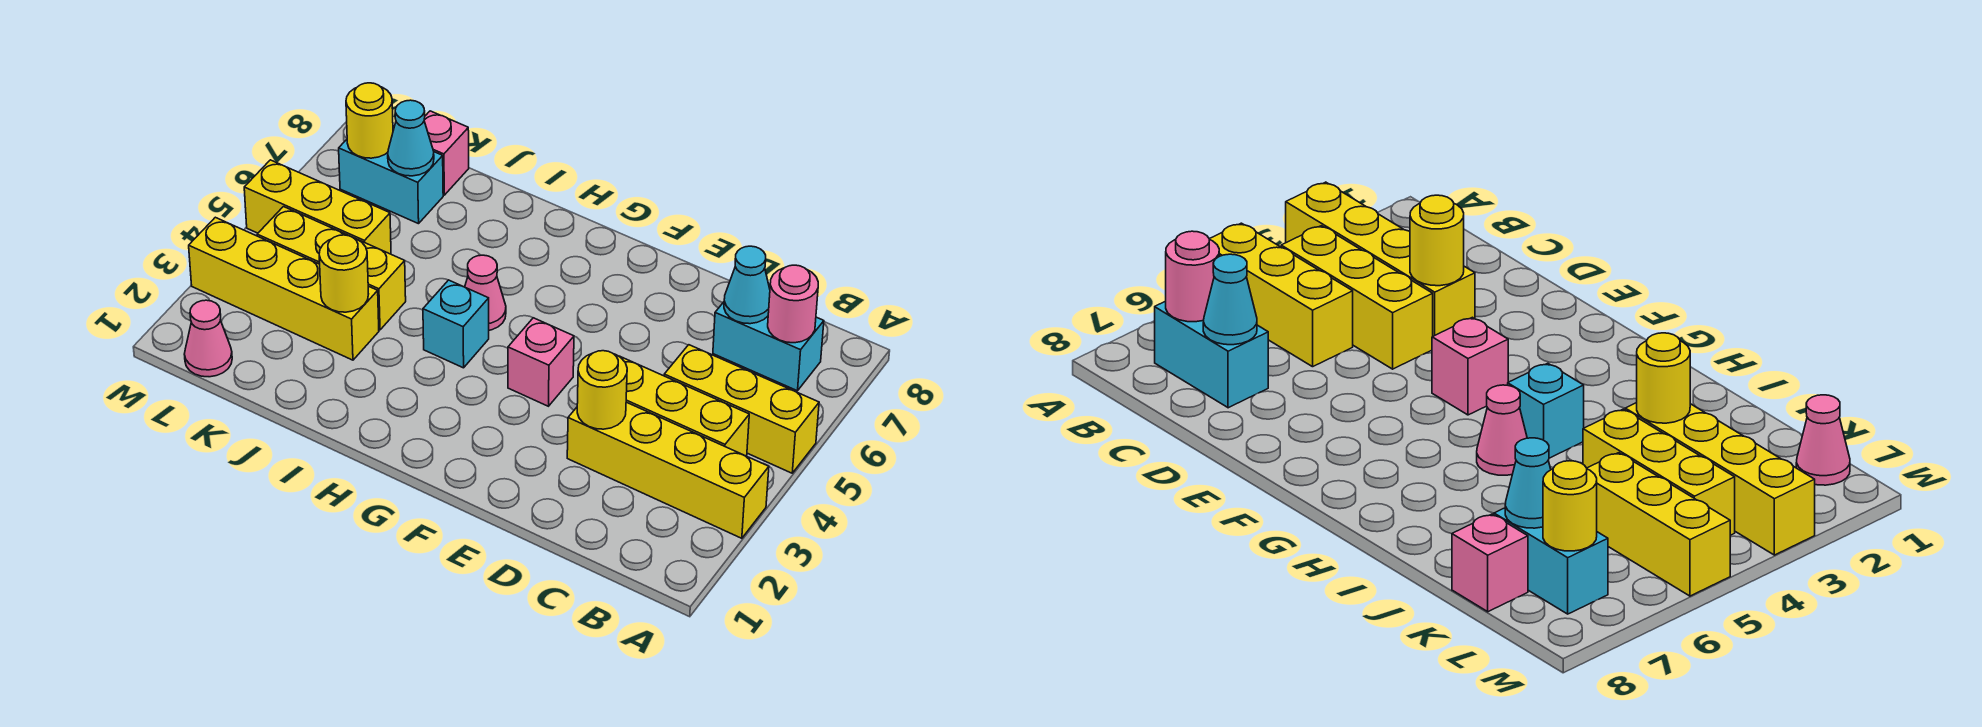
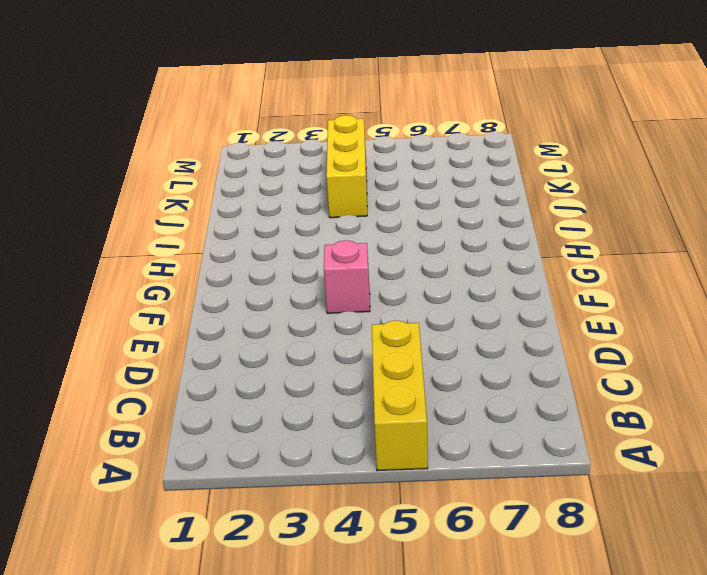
none -> yellow brick A3:D3 level 1
none -> yellow brick B4:D4 level 1
none -> cyan brick B7:C7 level 1

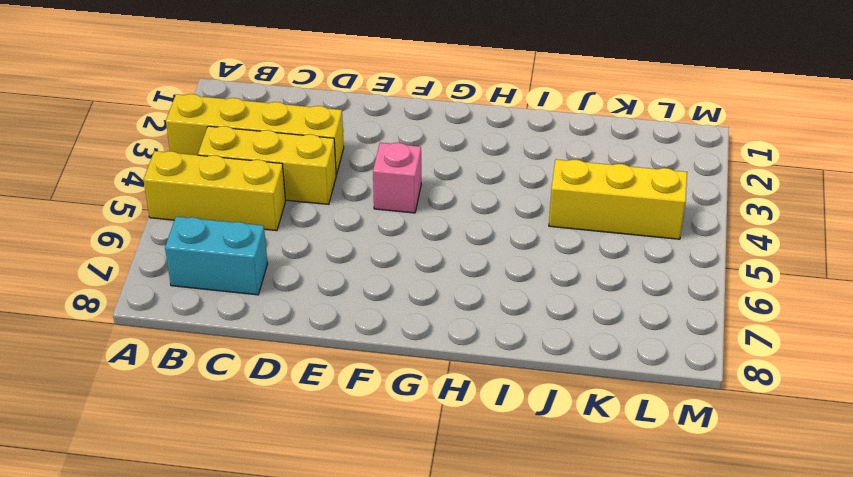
none -> cyan brick H4 level 1
none -> pink cone H5 level 1
none -> yellow brick J3:M3 level 1

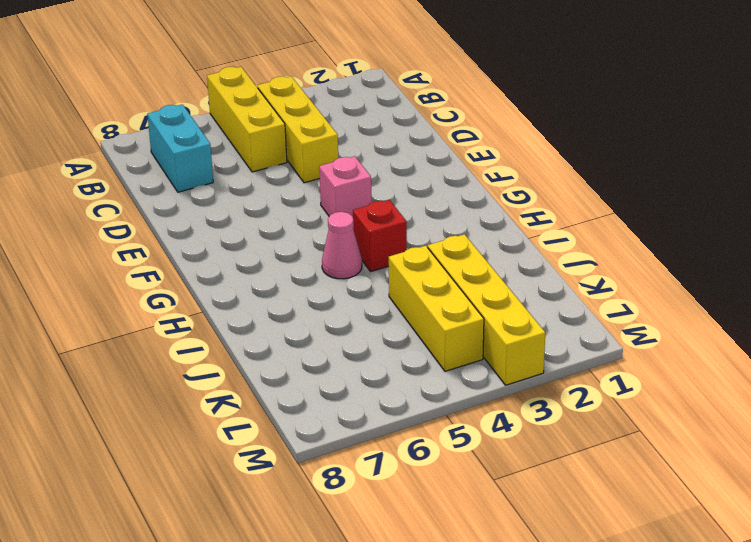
red brick H4 level 1 -> cyan brick H4 level 1
none -> yellow brick A3:D3 level 1
none -> yellow brick K5:M5 level 1
none -> cyan brick K7:L7 level 1

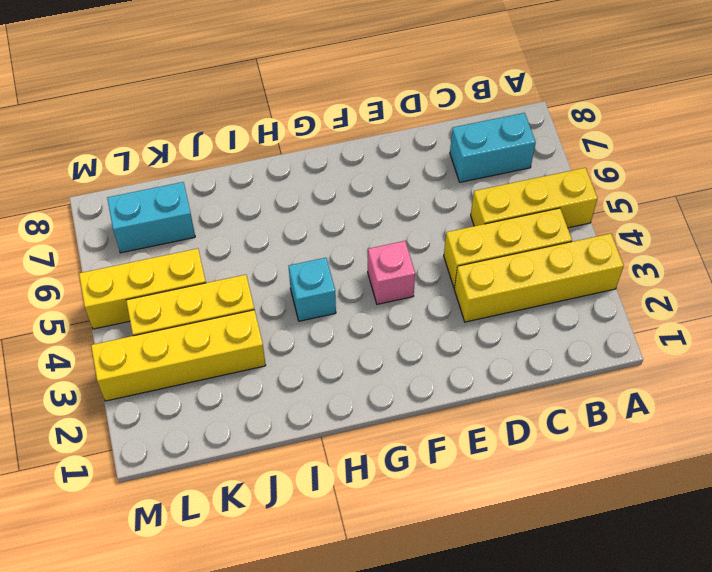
none -> pink cone H5 level 1
none -> pink brick K8 level 1
none -> pink cone L1 level 1

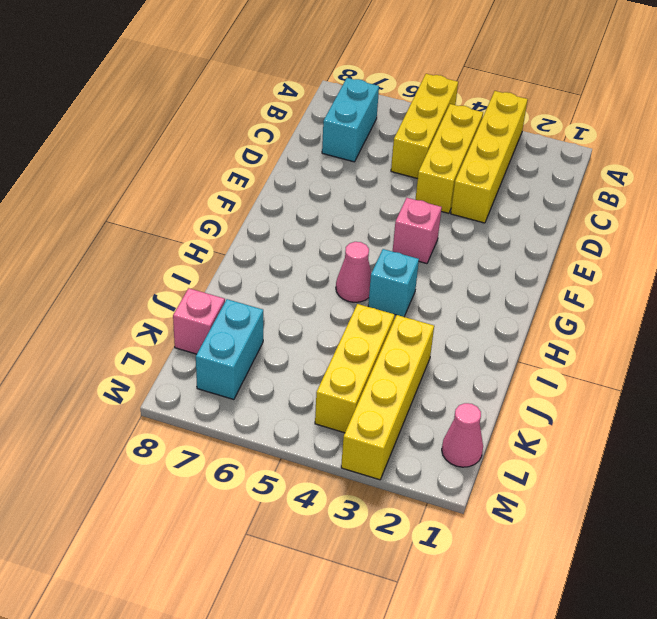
none -> yellow brick K5:M5 level 1
none -> pink round brick B7 level 2
none -> cyan cone C7 level 2

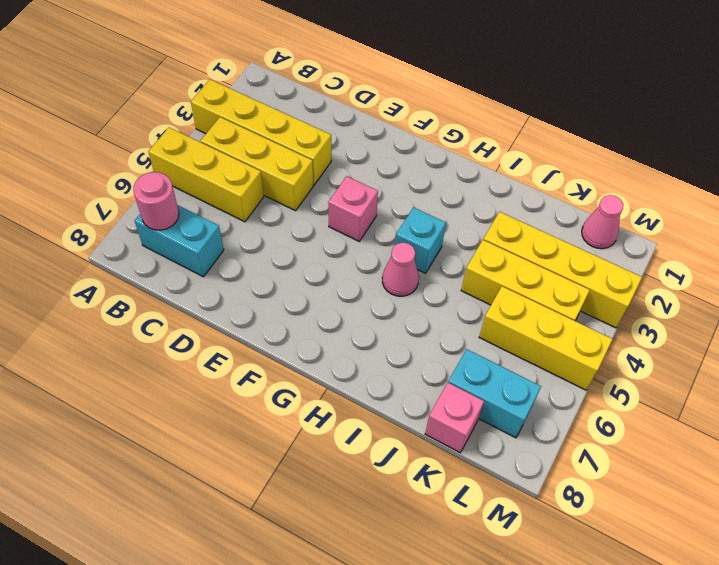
none -> cyan cone C7 level 2
none -> yellow round brick D3 level 2
none -> yellow round brick J3 level 2

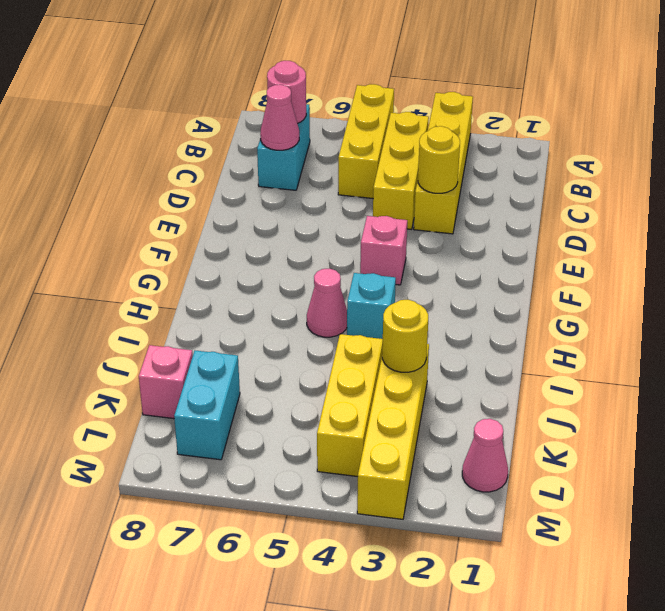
pink cone C7 level 2 -> cyan cone C7 level 2
none -> yellow brick K5:M5 level 1
none -> cyan cone K7 level 2
none -> yellow round brick L7 level 2

